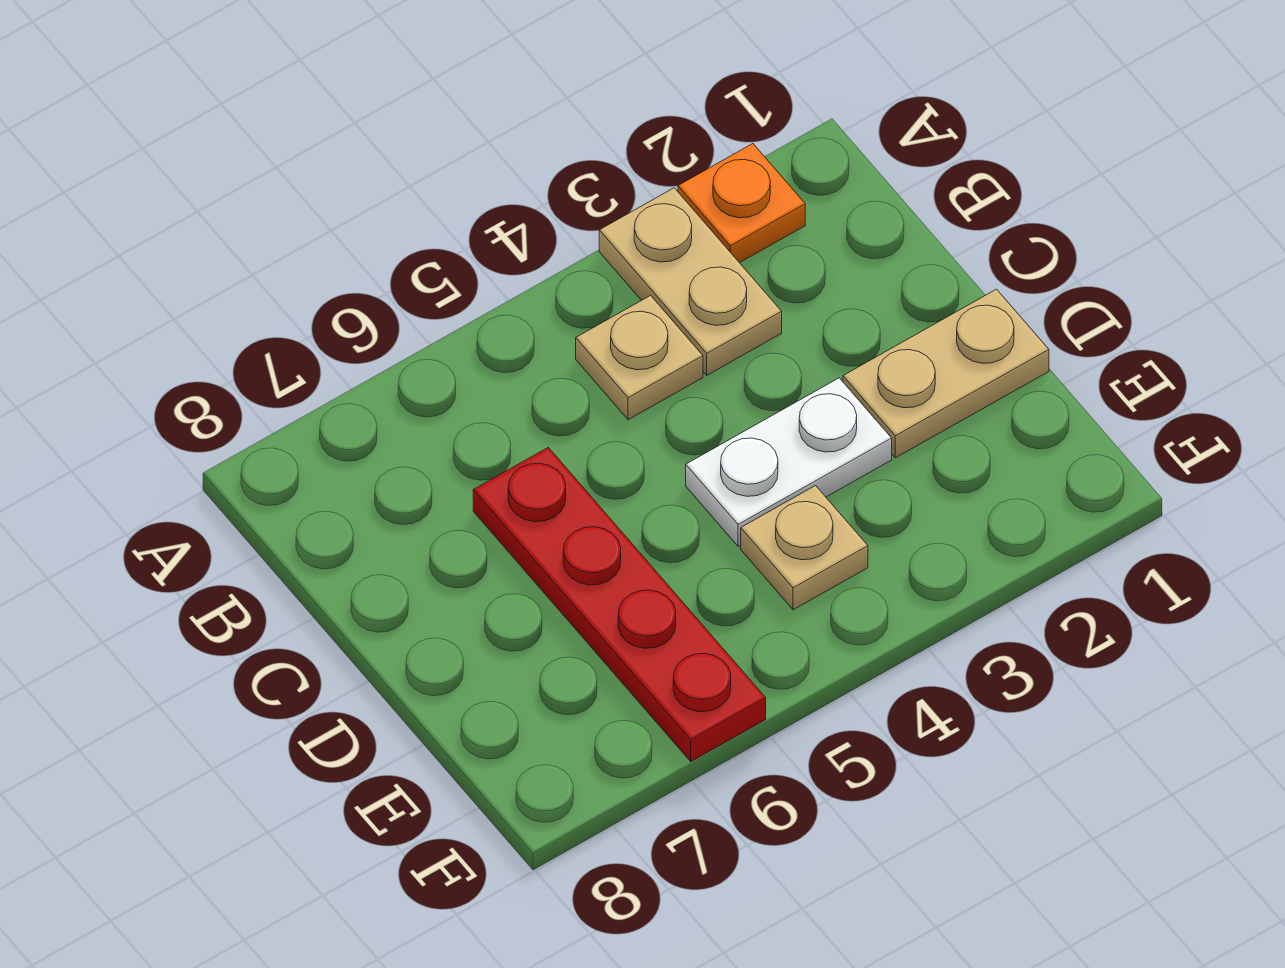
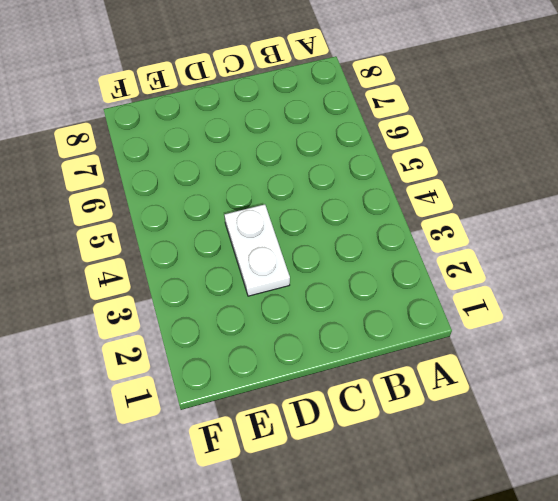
none -> orange plate A2 level 1
none -> tan plate A3:B3 level 1

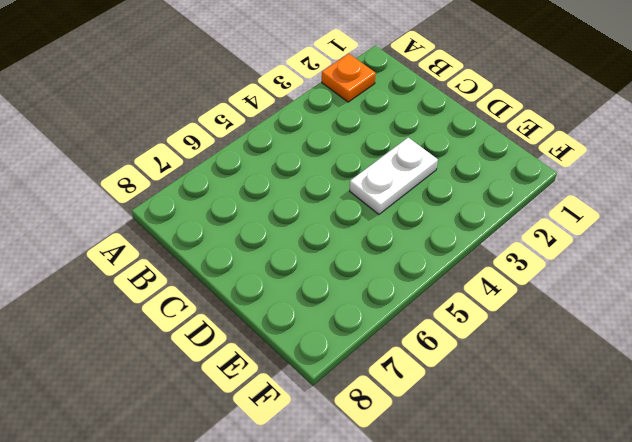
none -> tan plate A3:B3 level 1
none -> tan plate B4 level 1

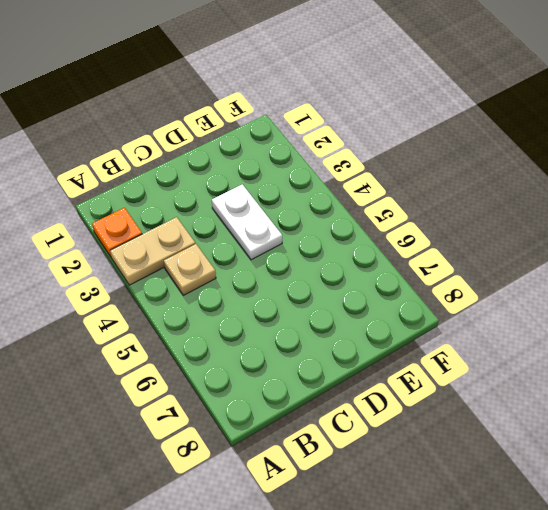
none -> red plate C6:F6 level 1
none -> tan plate D1:D2 level 1

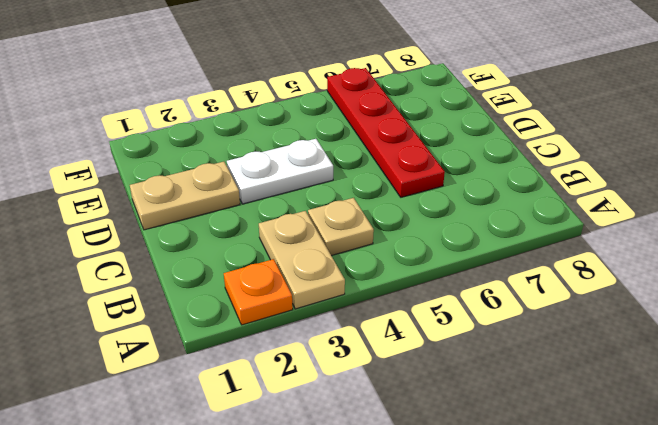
none -> tan plate E4 level 1

